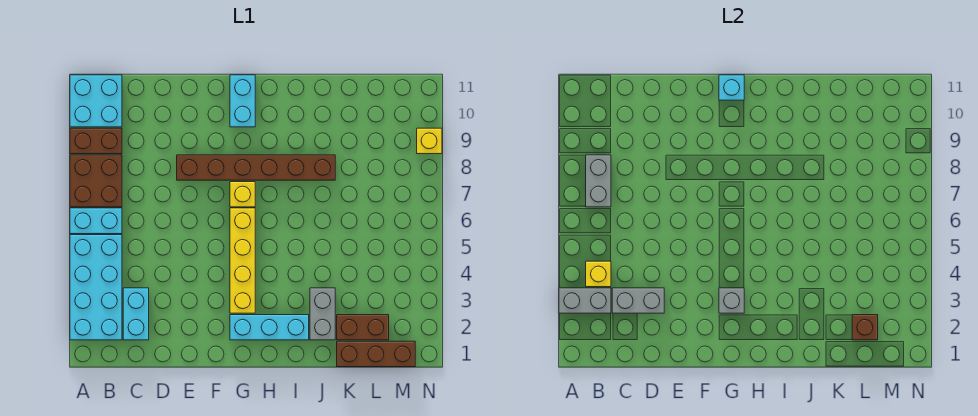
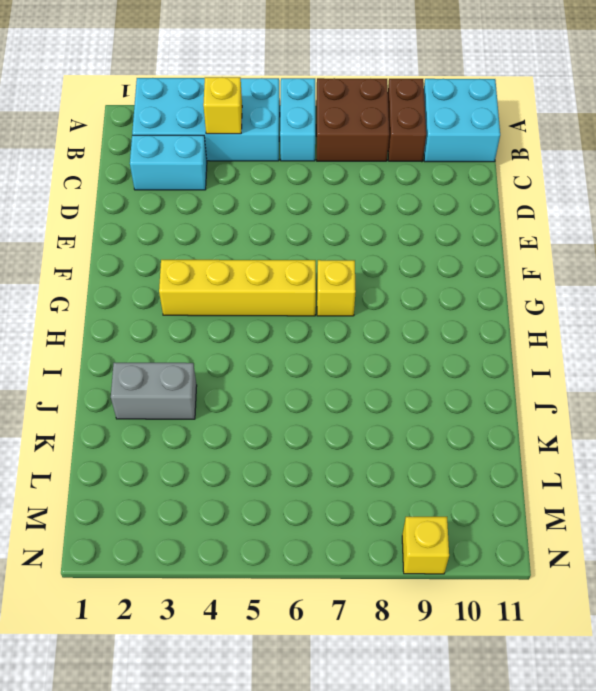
none -> brown brick E8:J8 level 1
none -> cyan brick G2:I2 level 1
none -> cyan brick G10:G11 level 1

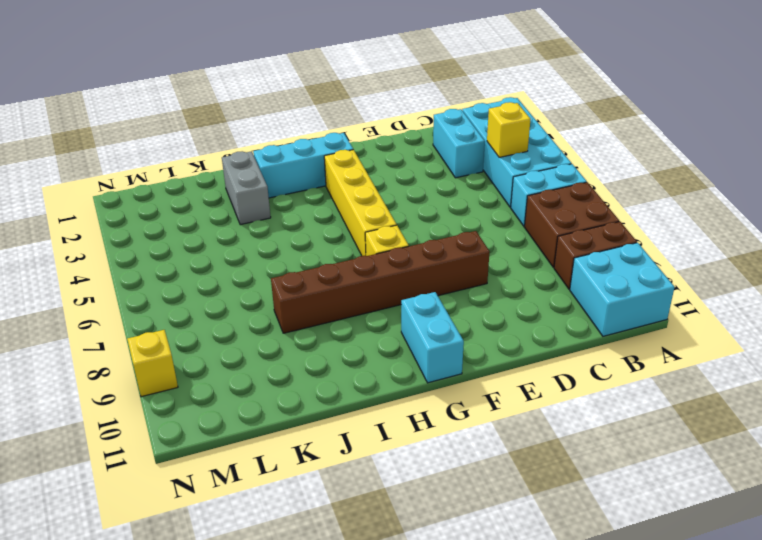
none -> brown brick K1:M1 level 1
none -> brown brick K2:L2 level 1
none -> grey brick A3:B3 level 2

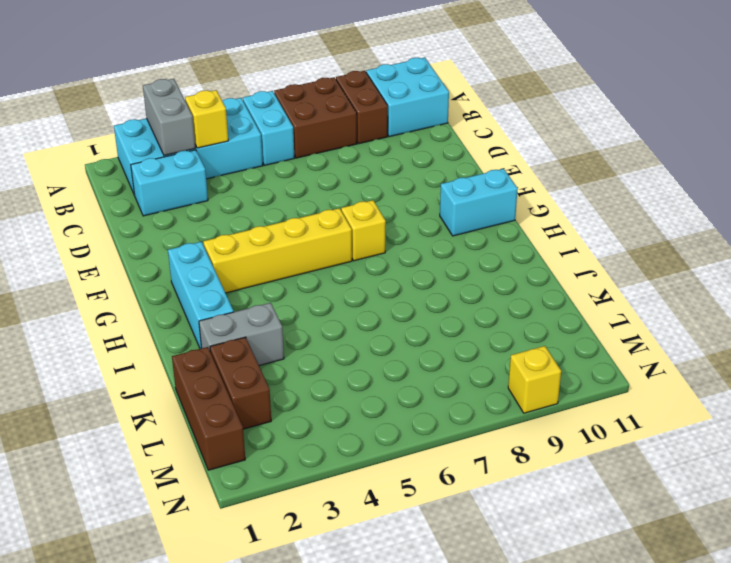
none -> brown brick E8:J8 level 1
none -> grey brick B7:B8 level 2
none -> grey brick C3:D3 level 2

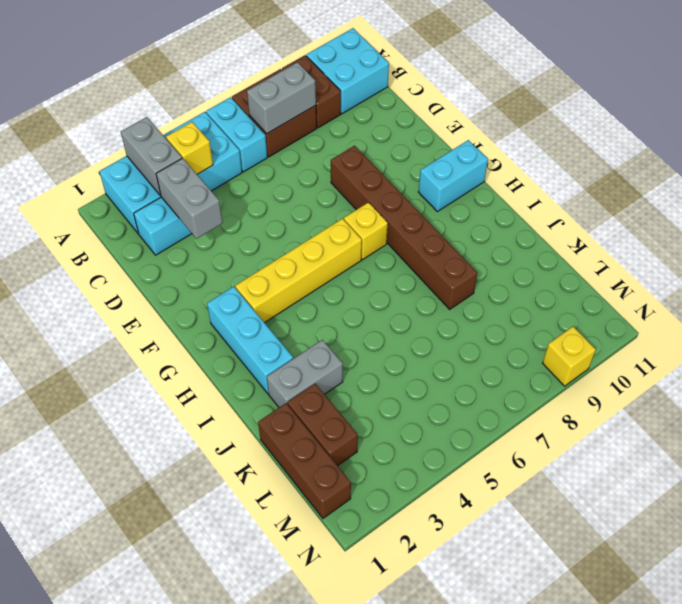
none -> grey brick G3 level 2
none -> cyan brick G11 level 2
none -> brown brick L2 level 2

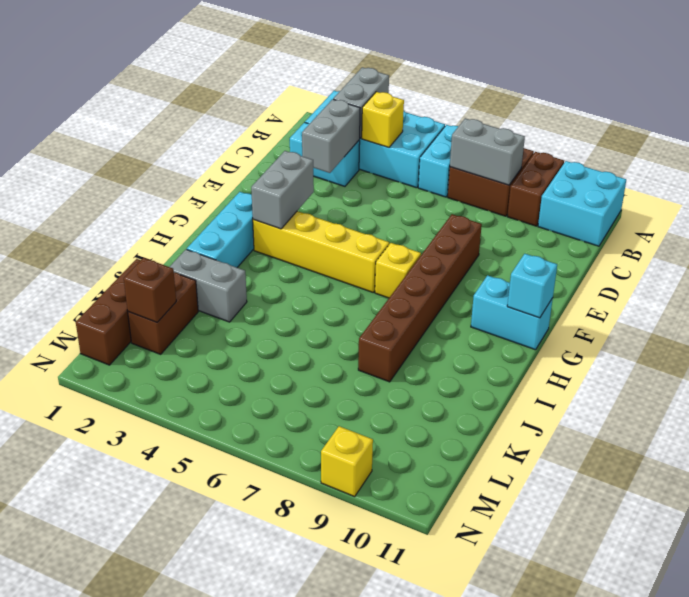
grey brick F3:G3 level 2 -> grey brick G3 level 2

